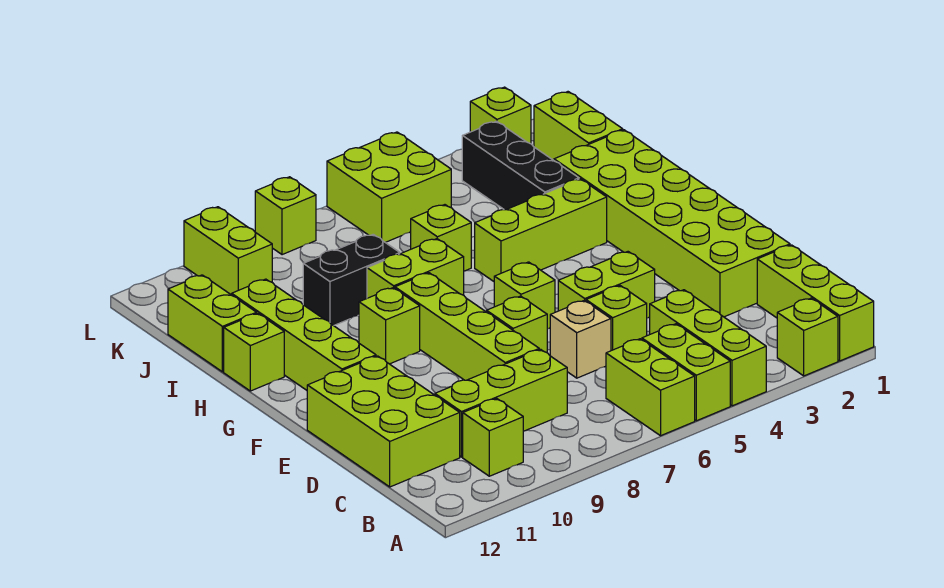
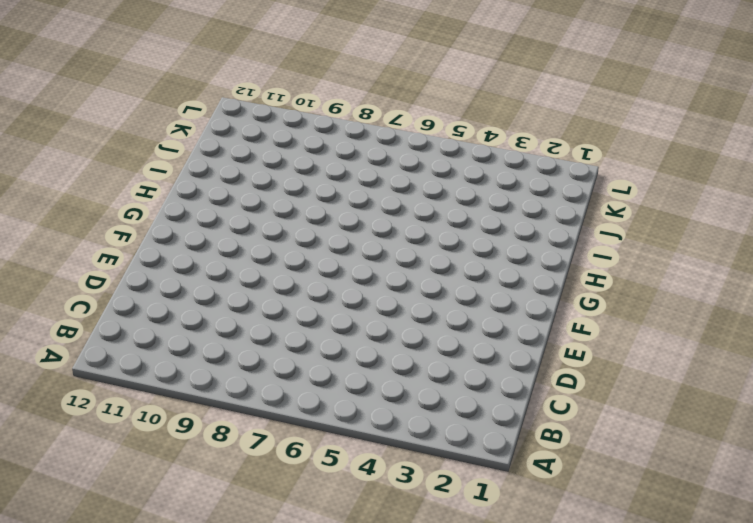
none -> lime brick A1:C1 level 1
none -> lime brick A2 level 1
none -> lime brick A4:C4 level 1

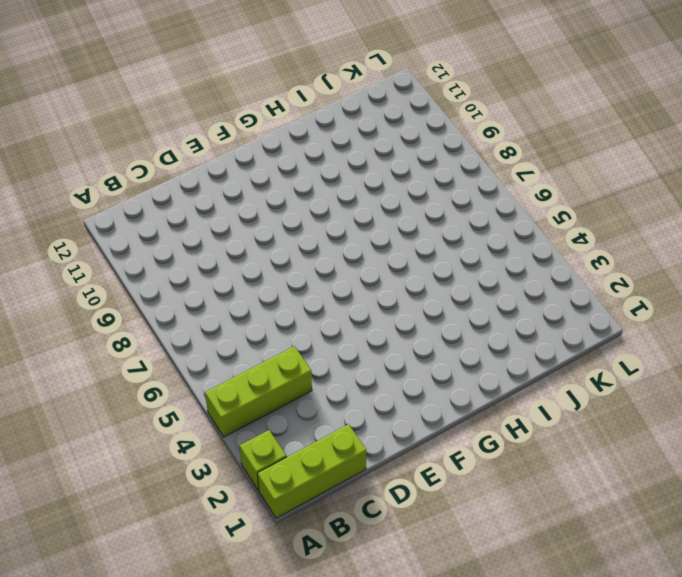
none -> lime brick A5:B5 level 1
none -> lime brick A6:B6 level 1
none -> lime brick B10 level 1

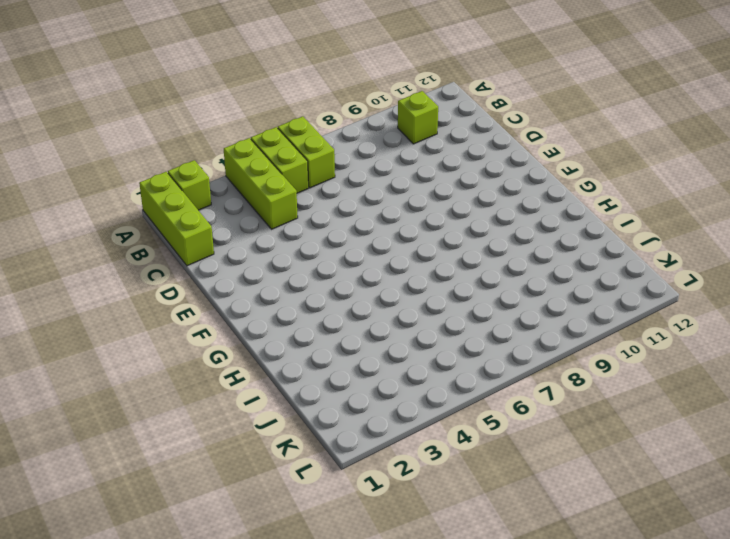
none -> lime brick C8:C10 level 1
none -> lime brick C11:E12 level 1
none -> lime brick D1:I2 level 1

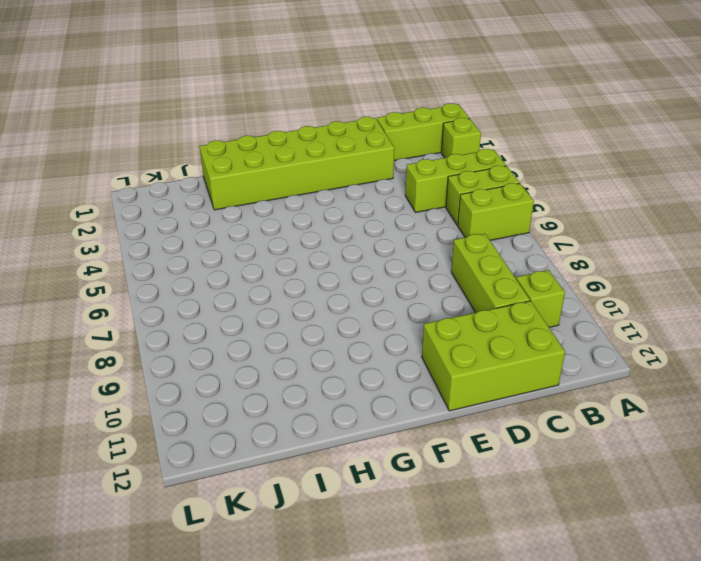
none -> lime brick D5 level 1
none -> tan brick D6 level 1
none -> lime brick D8:G8 level 1

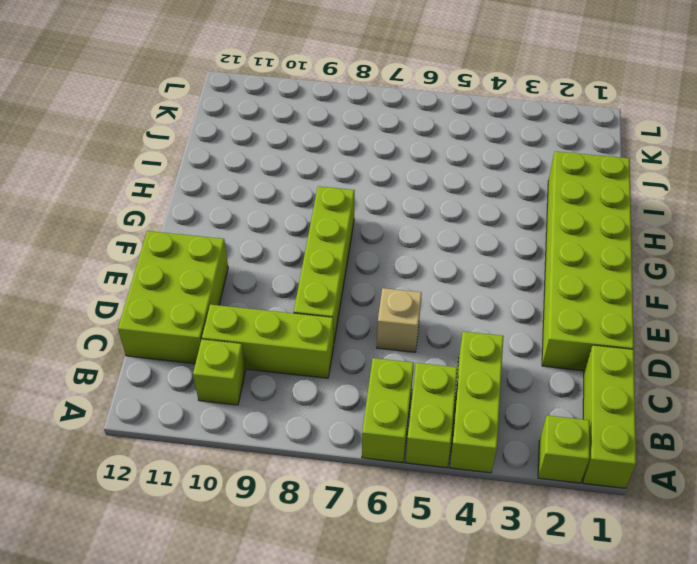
none -> lime brick D5 level 1
none -> lime brick E4:E5 level 1
none -> lime brick E7 level 1

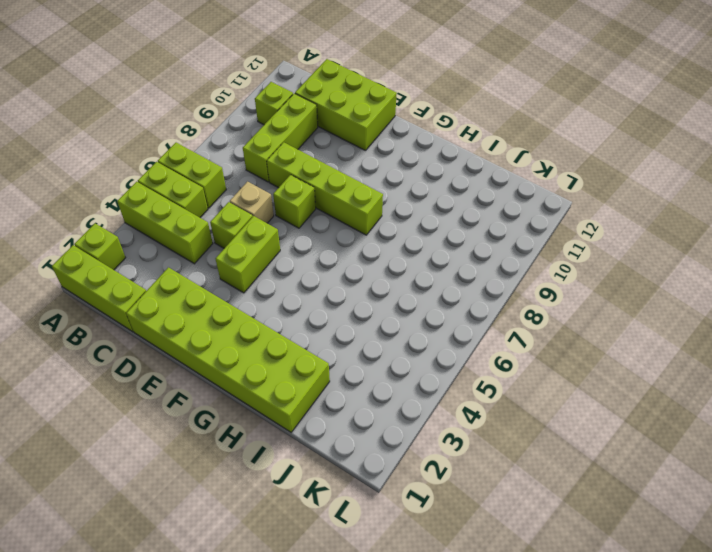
none -> lime brick F6 level 1
none -> lime brick F11:I11 level 1
none -> lime brick G9 level 1

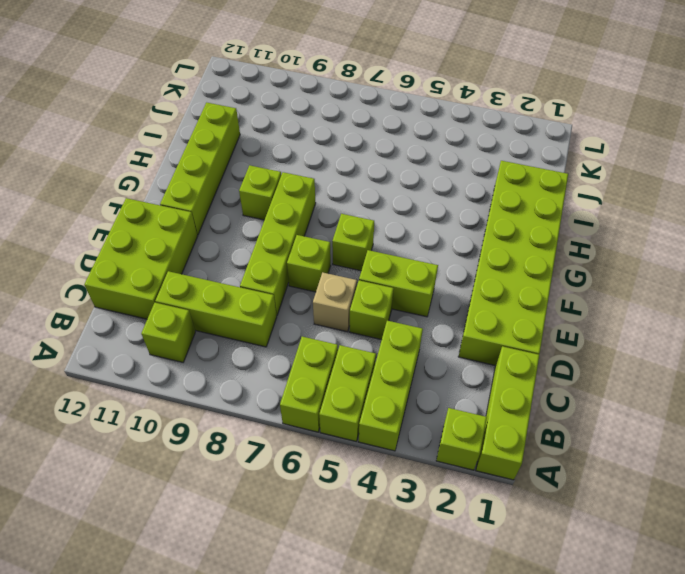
none -> lime brick H3:H5 level 1
none -> lime brick H7:H8 level 1
none -> lime brick H12 level 1

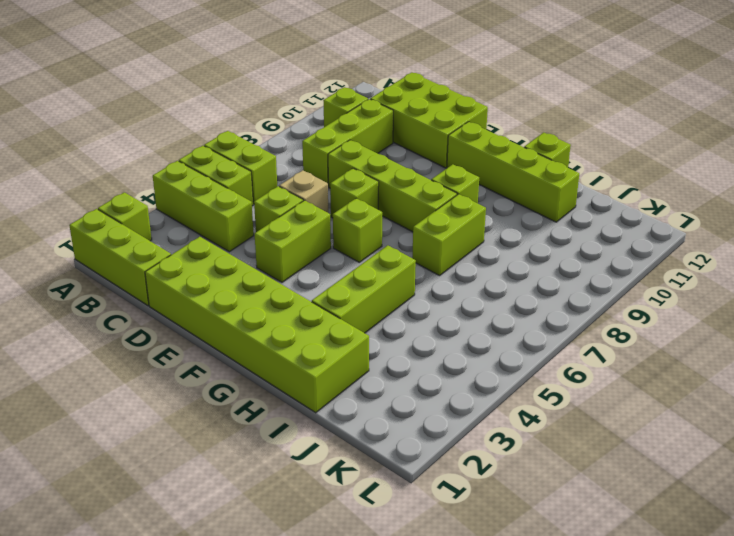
none -> black brick I3:K3 level 1
none -> lime brick I6 level 1
none -> black brick I8:I9 level 1

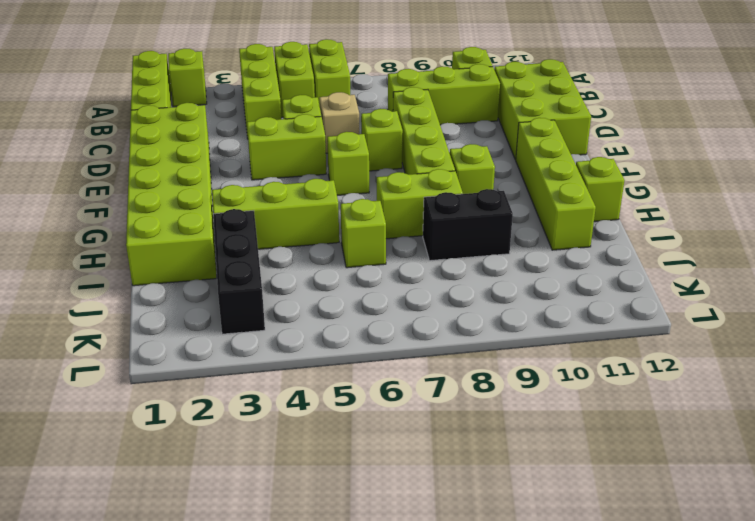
none -> lime brick I12:J12 level 1
none -> lime brick J1:K1 level 1
none -> lime brick K5:L6 level 1

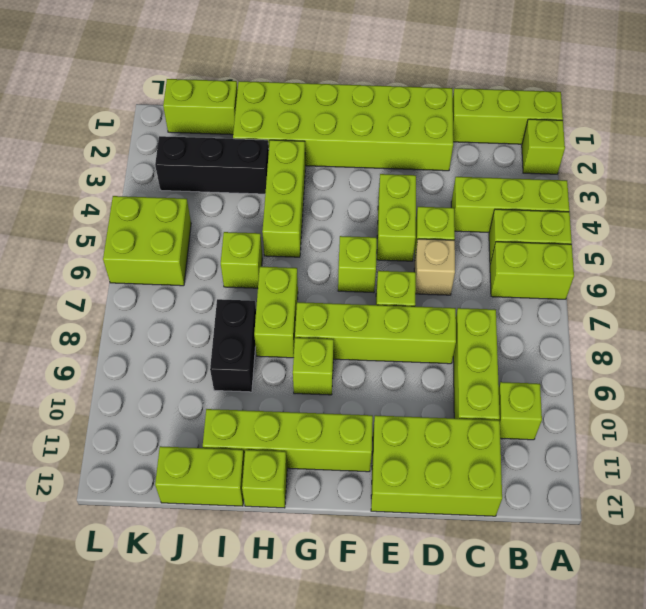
none -> lime brick K10:L10 level 1
none -> lime brick L2 level 1
none -> lime brick L8 level 1

